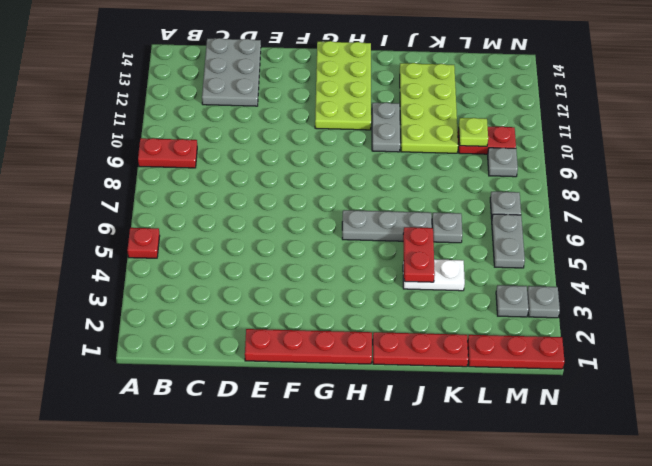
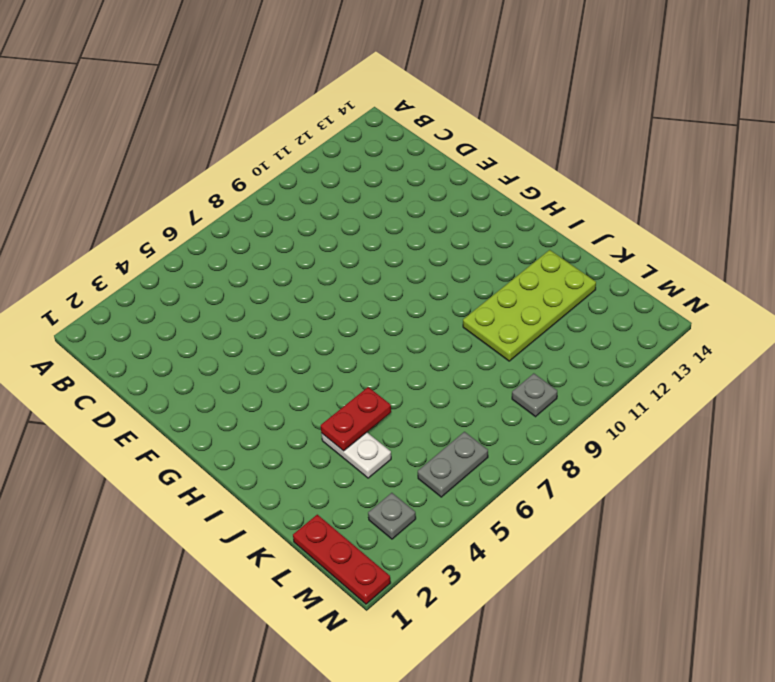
none -> red plate A5 level 1
none -> red plate A9:B9 level 1
none -> grey plate C12:D14 level 1

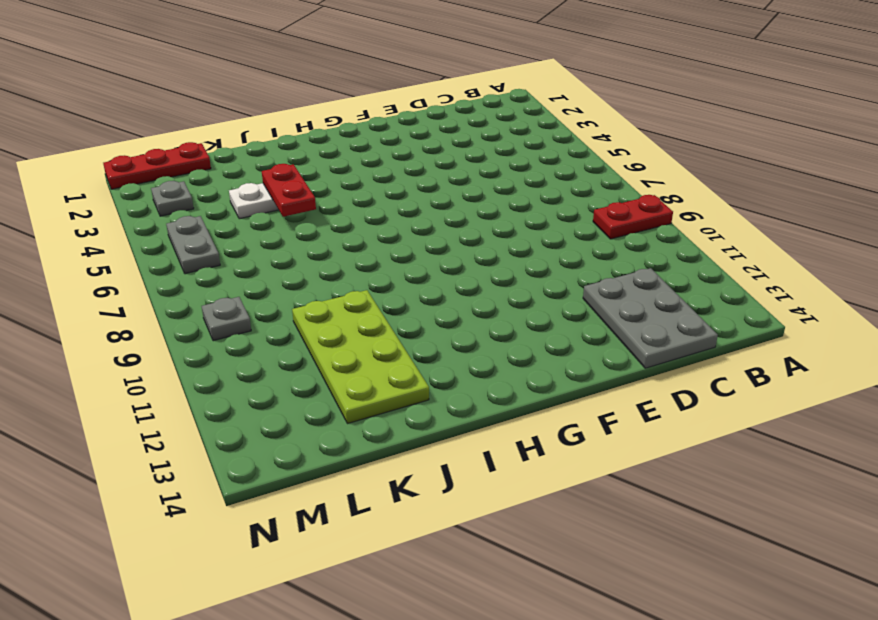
none -> red plate A5 level 1
none -> red plate E1:H1 level 1
none -> lime plate G11:H14 level 1

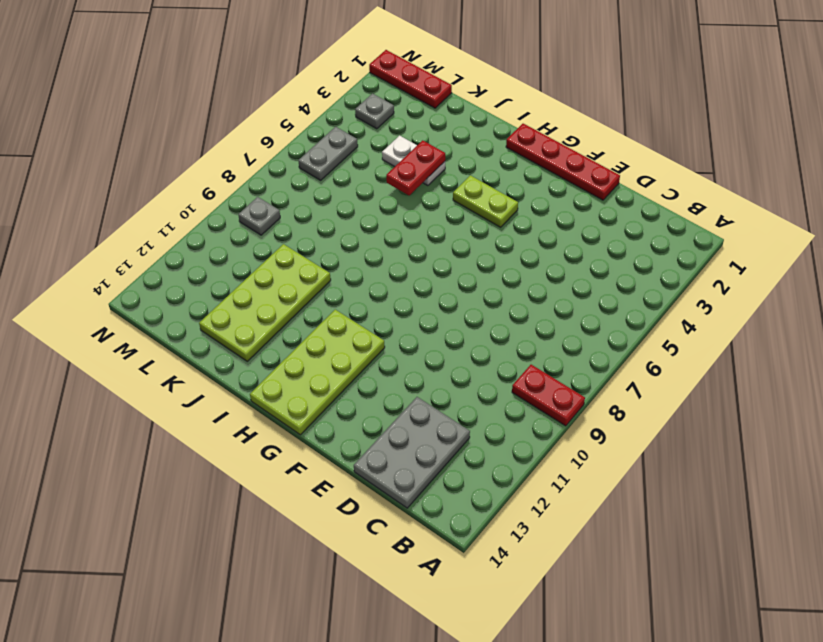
lime plate G4:H4 level 1 -> none
none -> red plate A5 level 1
none -> grey plate H6:J6 level 1
none -> red plate I1:K1 level 1

